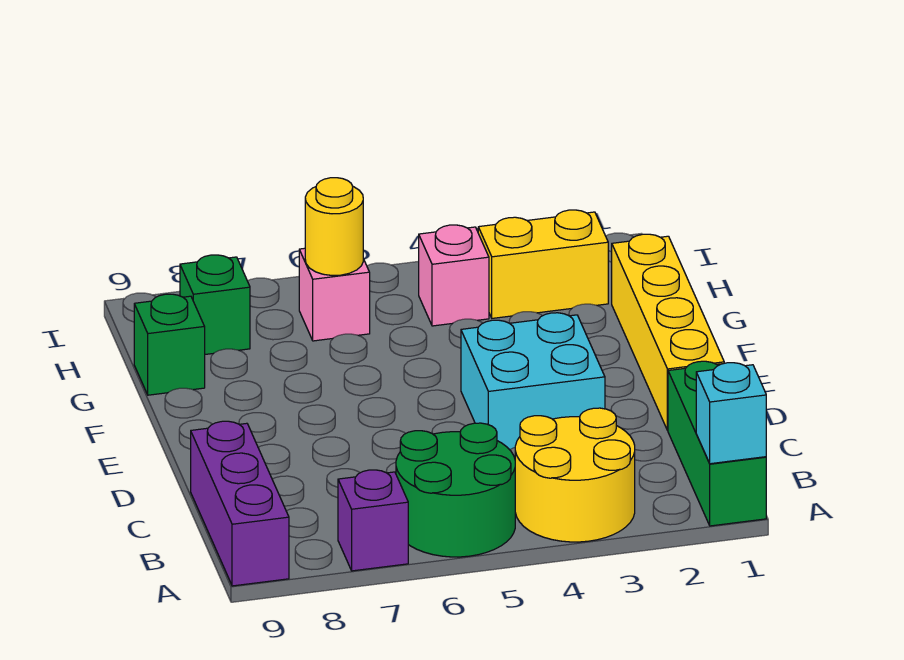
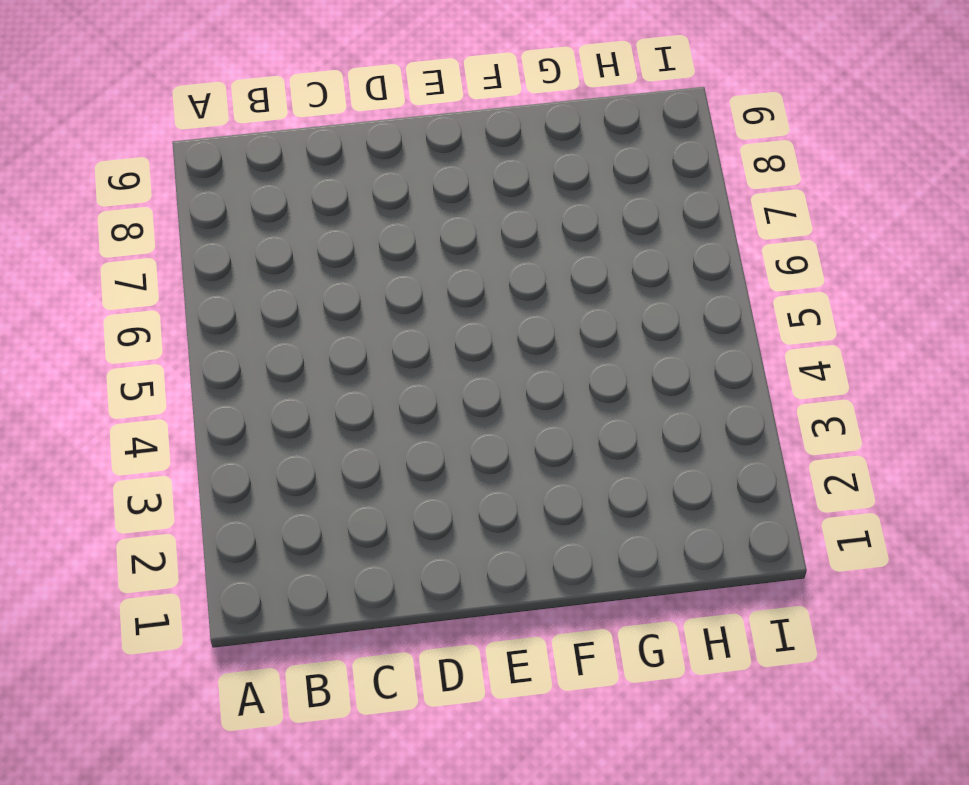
none -> green brick A1:C1 level 1
none -> yellow round brick A3:B4 level 1
none -> green round brick A5:B6 level 1

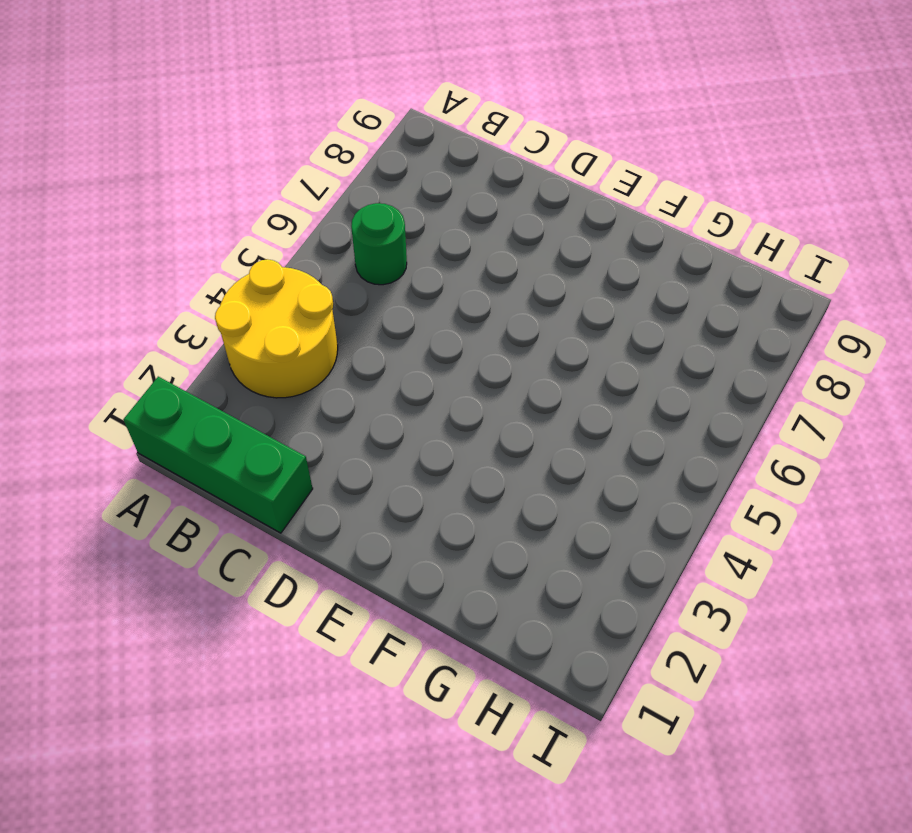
green round brick B6 level 1 -> green round brick A5:B6 level 1
none -> purple brick A7 level 1
none -> purple brick A9:C9 level 1
none -> yellow brick D1:G1 level 1

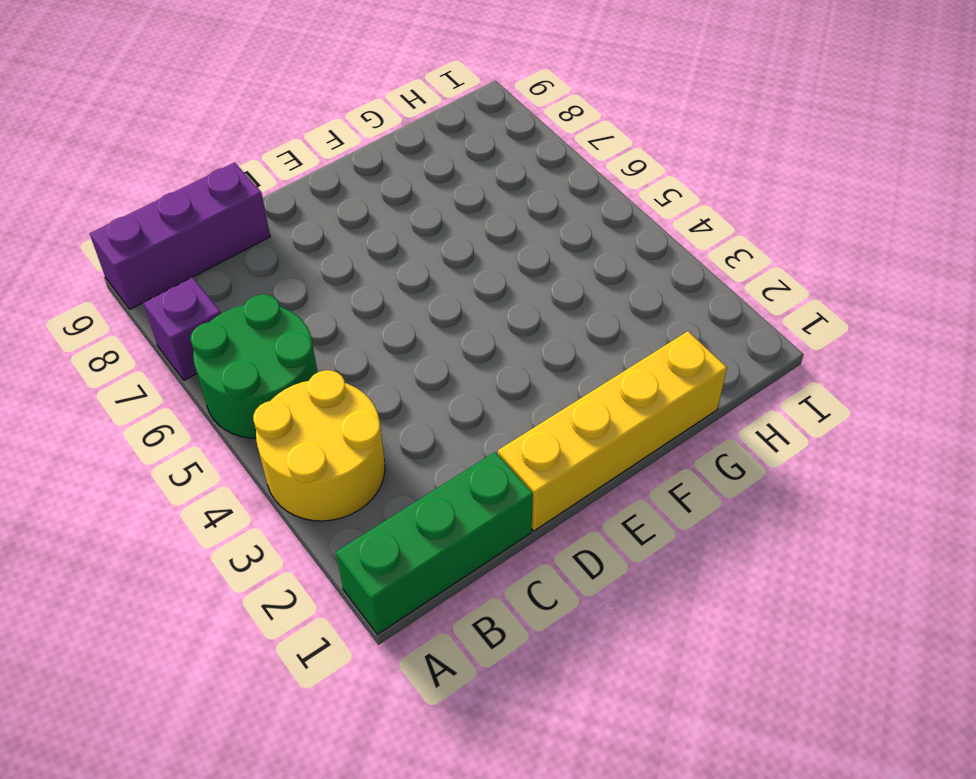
none -> cyan brick D3:E4 level 1
none -> green brick G9 level 1
none -> yellow brick H2:H3 level 1

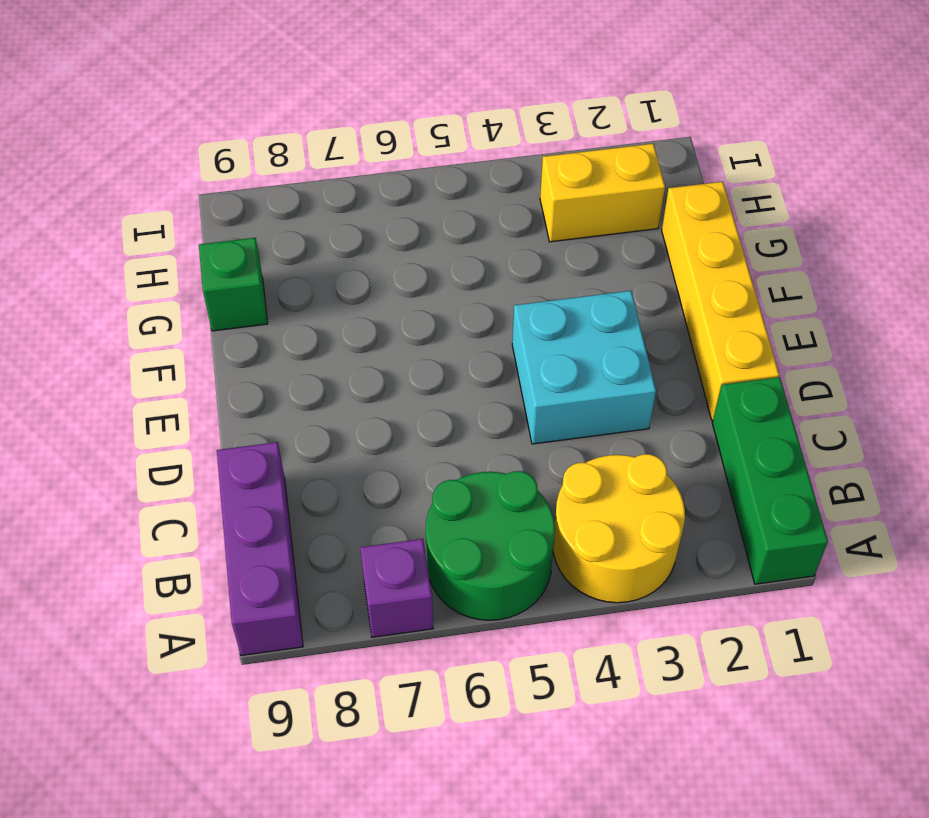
none -> pink brick H4 level 1
none -> pink brick H6 level 1
none -> green brick H8 level 1

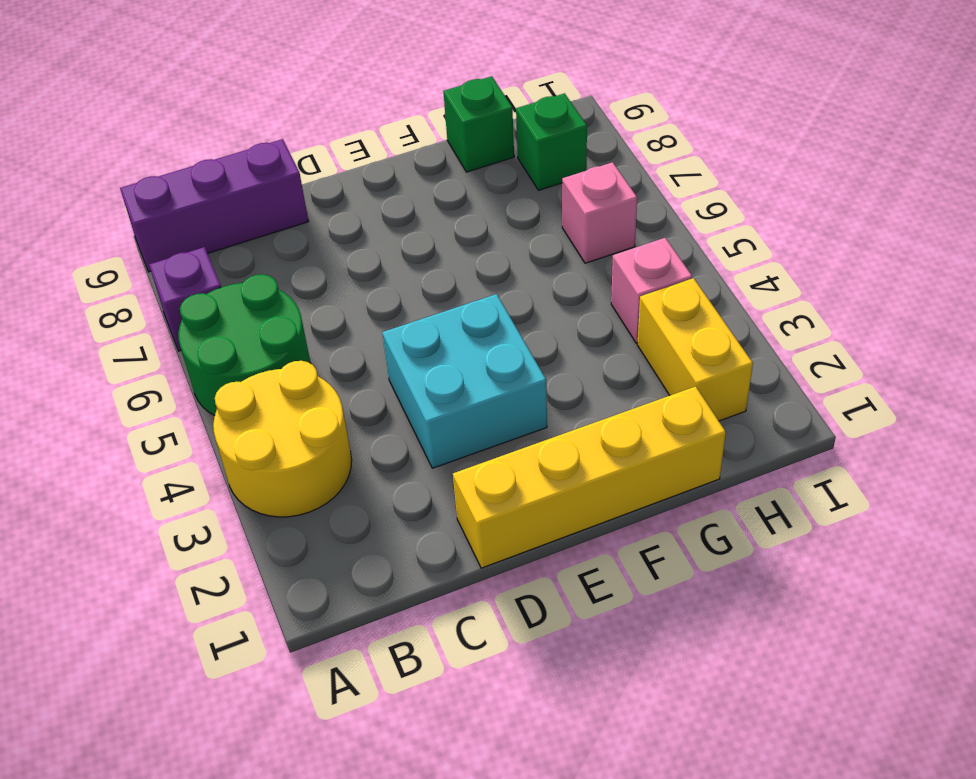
none -> green brick A1:C1 level 1
none -> cyan brick A1 level 2
none -> yellow round brick H6 level 2

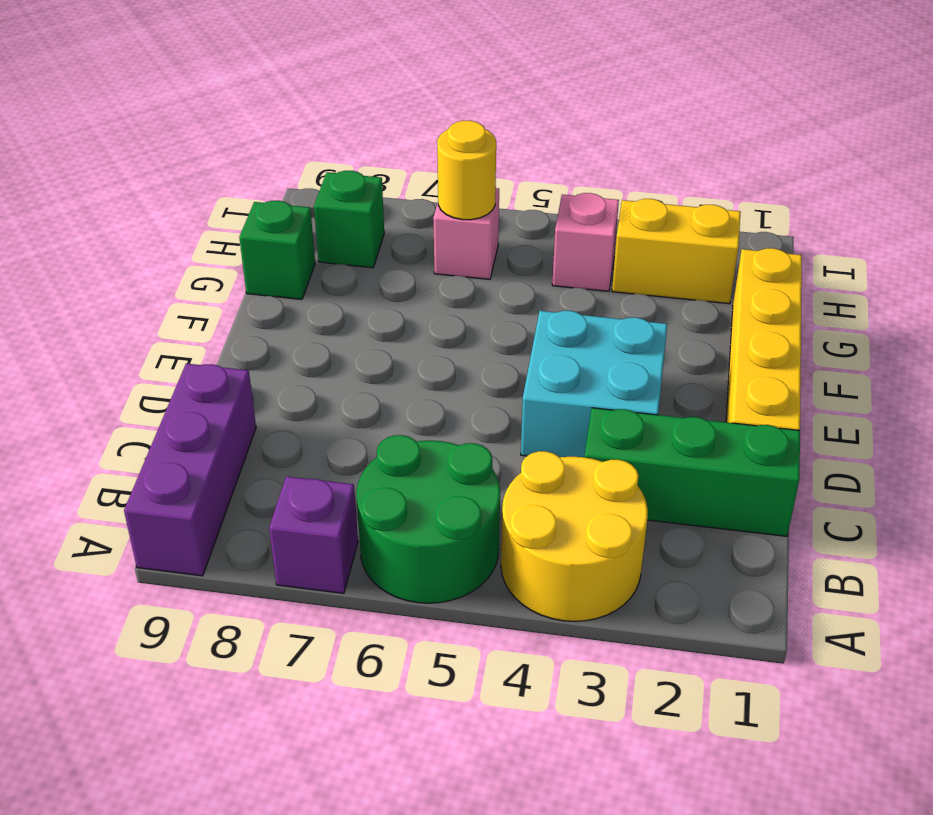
green brick C1:C3 level 1 -> green brick A1:C1 level 1
none -> cyan brick A1 level 2

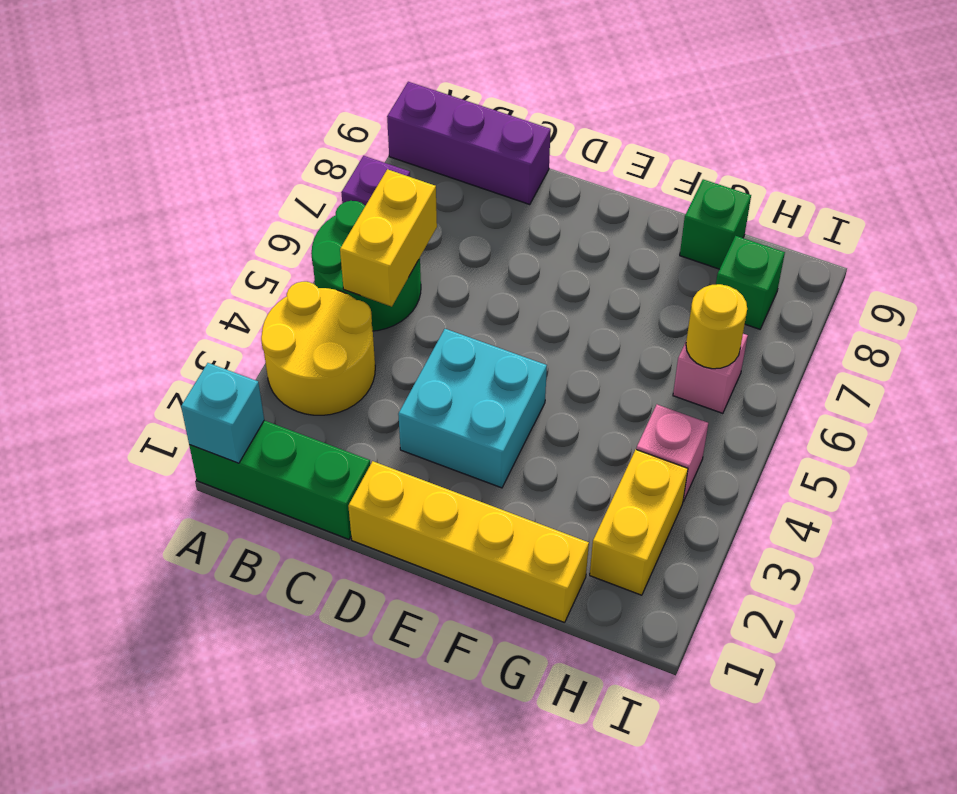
yellow brick B5:B6 level 2 -> none

